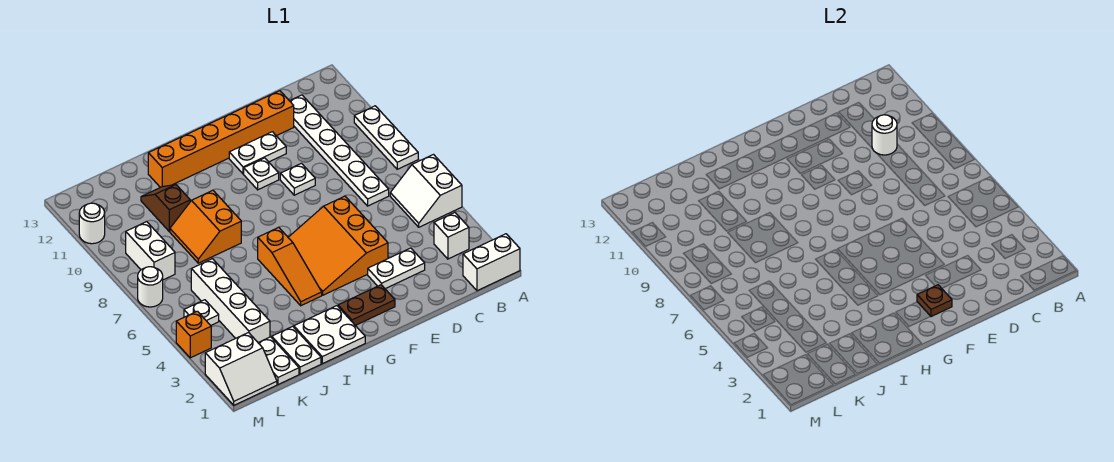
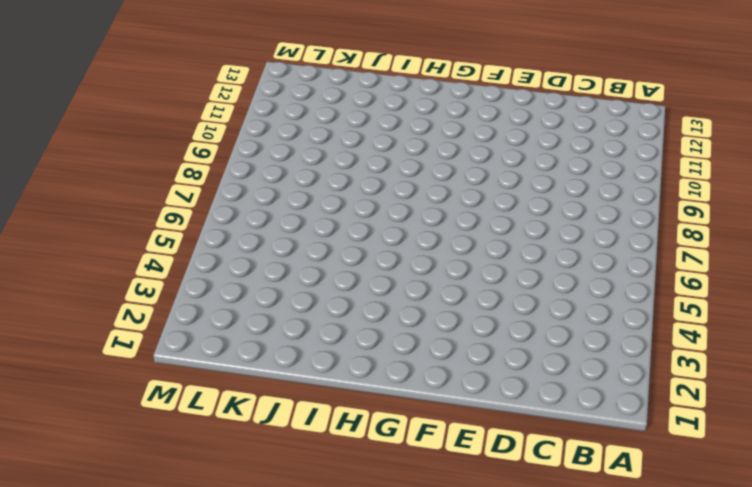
none -> white brick A1:B1 level 1
none -> white slope A5:B6 level 1 top A
none -> white plate A8:A10 level 1

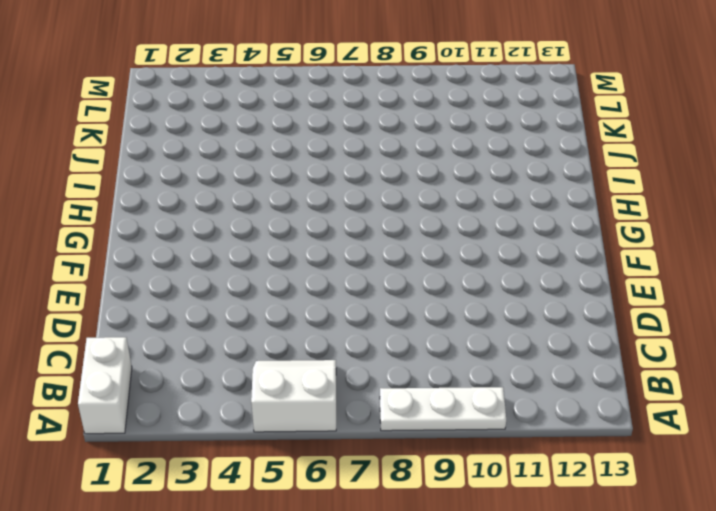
none -> white brick B3 level 1
none -> white plate C7:C12 level 1
none -> white plate D3:E3 level 1

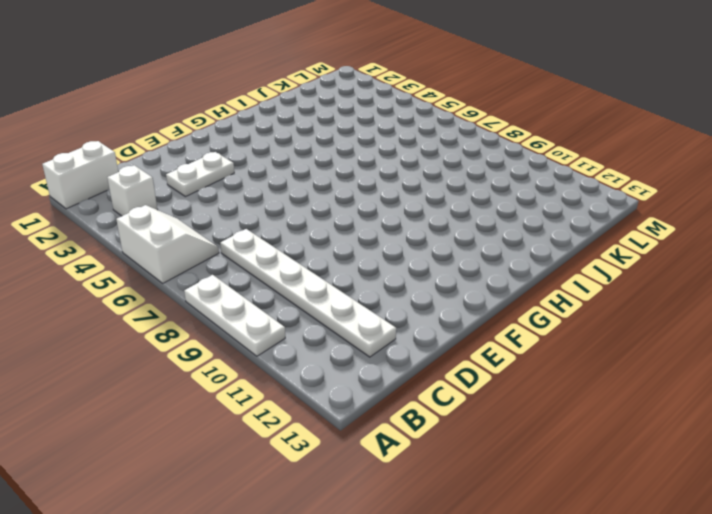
none -> orange brick D12:I12 level 1
none -> orange slope E4:G6 level 1 top E
none -> white plate E9 level 1

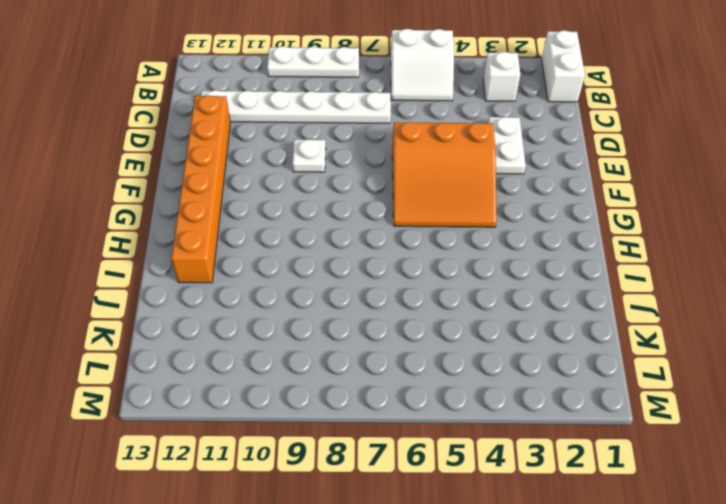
none -> white plate E11:F11 level 1
none -> brown plate F2:G2 level 1
none -> white plate F10 level 1

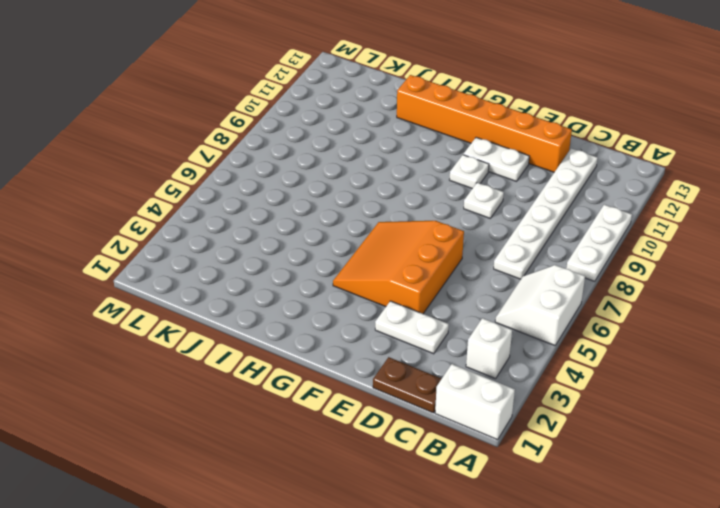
brown plate C1:D1 level 1 -> brown plate F2:G2 level 1
none -> white plate H1:I2 level 1
none -> orange slope H4:H6 level 1 top 6
none -> orange slope I8:J9 level 1 top I

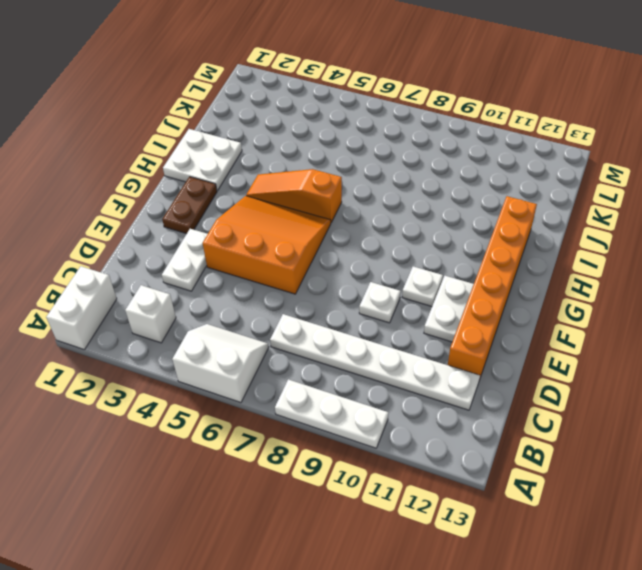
none -> orange slope I8:J9 level 1 top I
none -> white plate J1:J2 level 1
none -> brown slope J10:J11 level 1 top 10

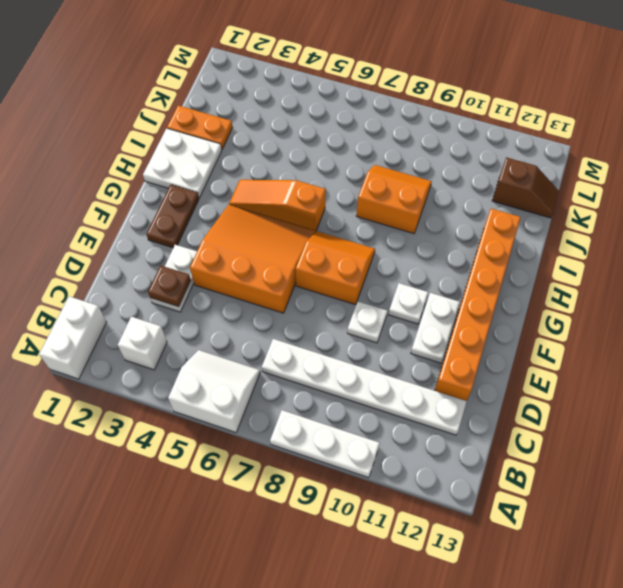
brown plate D3 level 2 -> brown plate F2 level 2
orange slope F7:G8 level 1 top F -> none
orange plate J1:J2 level 1 -> white plate J1:J2 level 1
brown slope K12:K13 level 1 top 12 -> brown slope J10:J11 level 1 top 10
none -> white plate K1:K2 level 1
none -> white brick K3:K6 level 1
none -> white slope L1:M2 level 1 top 2

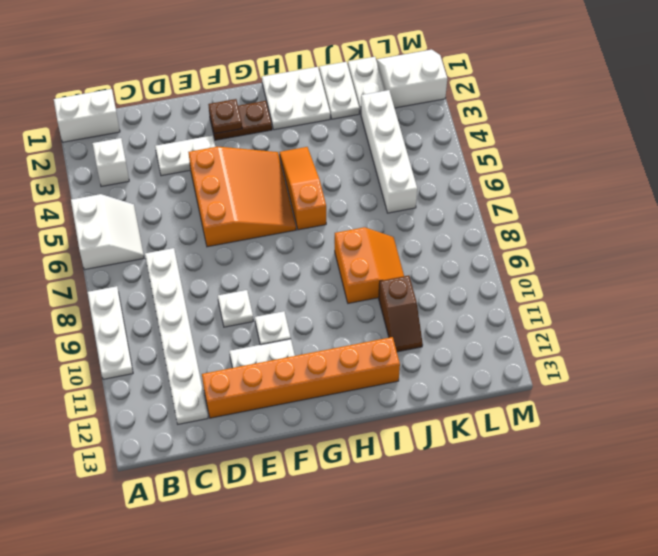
none -> white plate L5 level 1
none -> white brick L8:L9 level 1
none -> orange brick M4 level 1

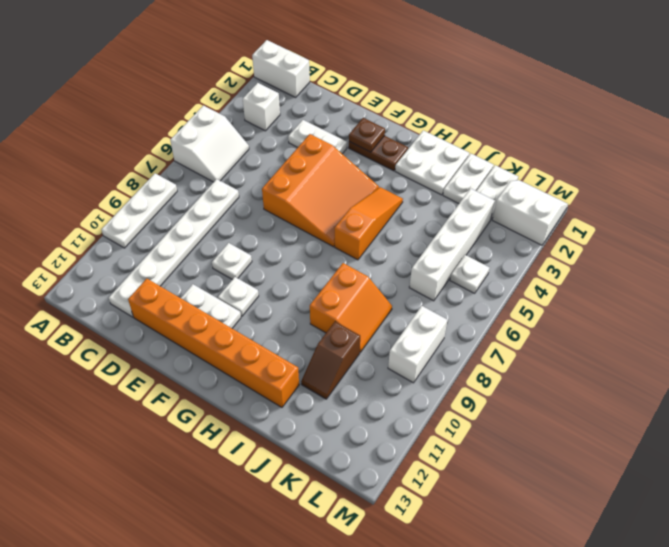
none -> orange brick M4 level 1
none -> white round brick M7 level 1
none -> white round brick M11 level 1

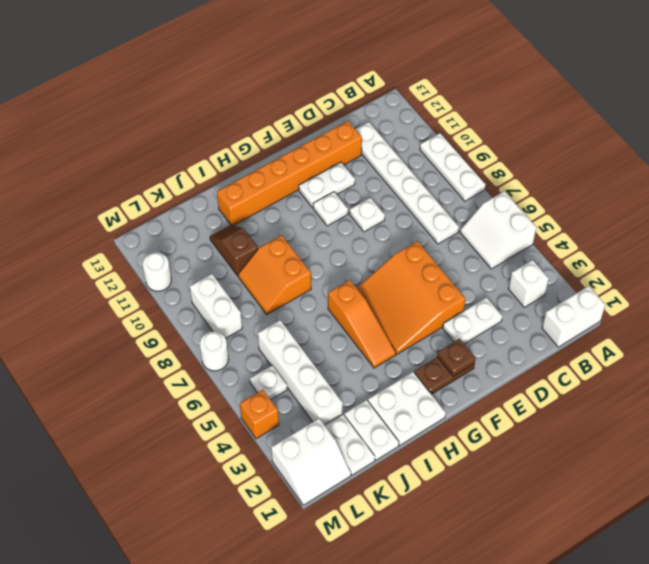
none -> white round brick C10 level 2

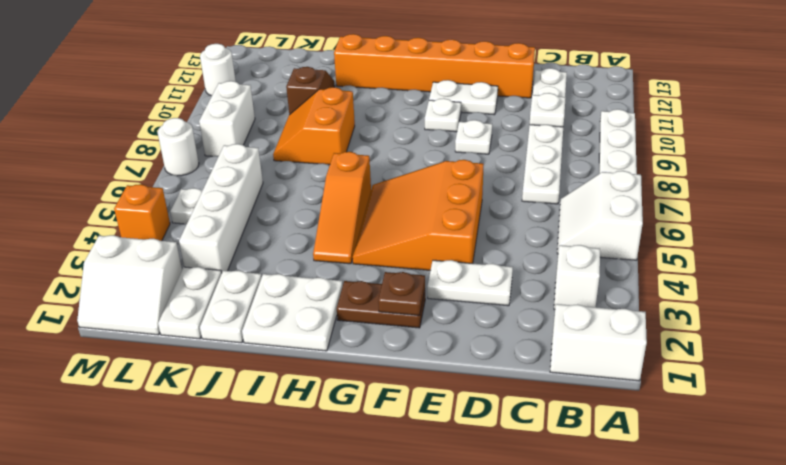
white plate C10 level 2 -> white round brick C10 level 2

